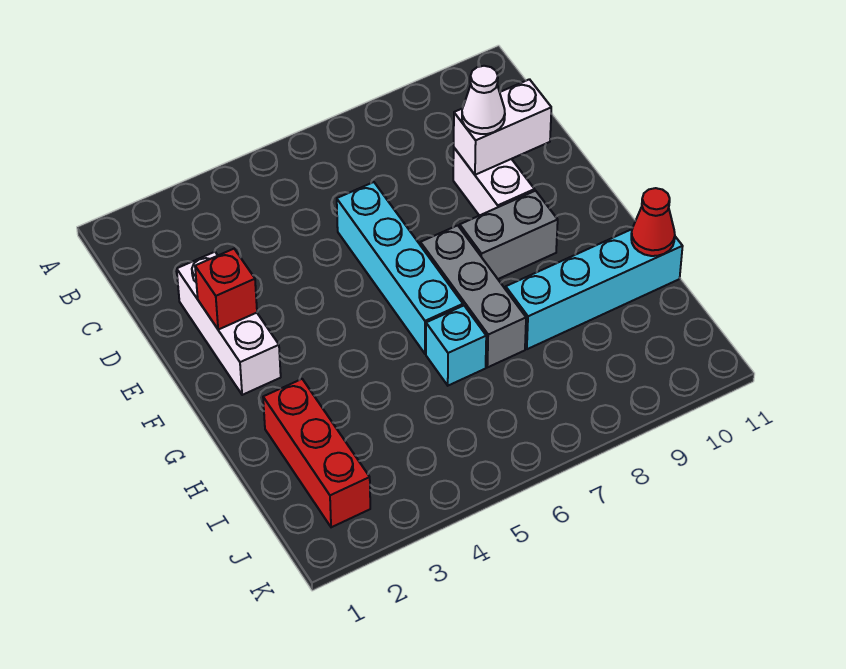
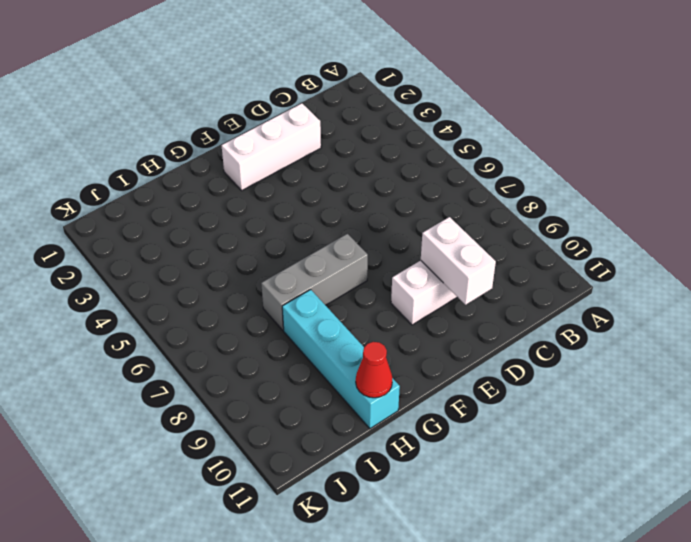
none -> cyan brick D6:G6 level 1
none -> grey brick F8:F9 level 1
none -> red brick H2:J2 level 1

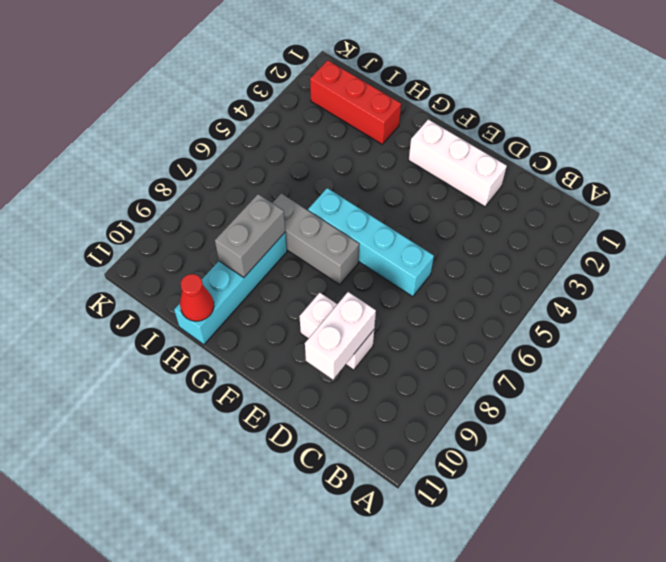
grey brick H8:H9 level 2 -> grey brick F8:F9 level 1
none -> cyan brick H6 level 1
none -> red brick E2 level 2
none -> white cone D9 level 3

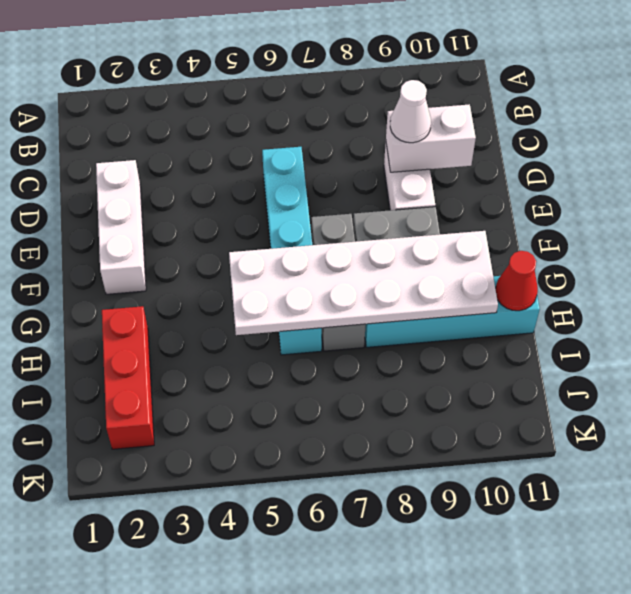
white plate G5:H10 level 2 -> none
none -> red brick E2 level 2

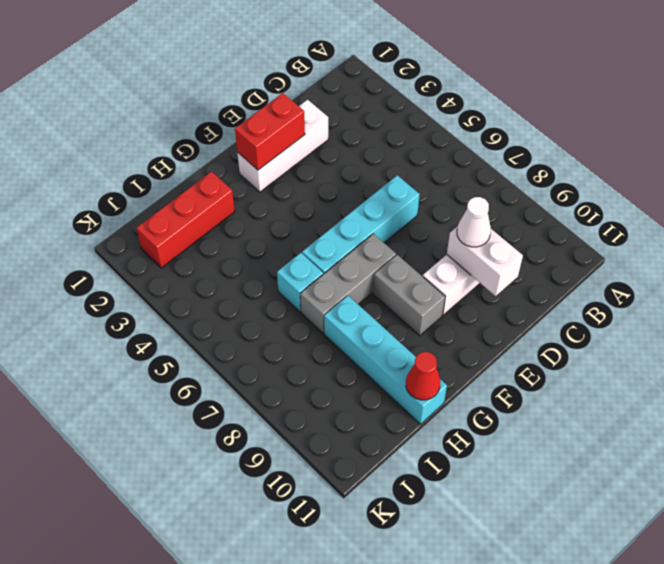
red brick E2:F2 level 2 -> red brick E2 level 2

